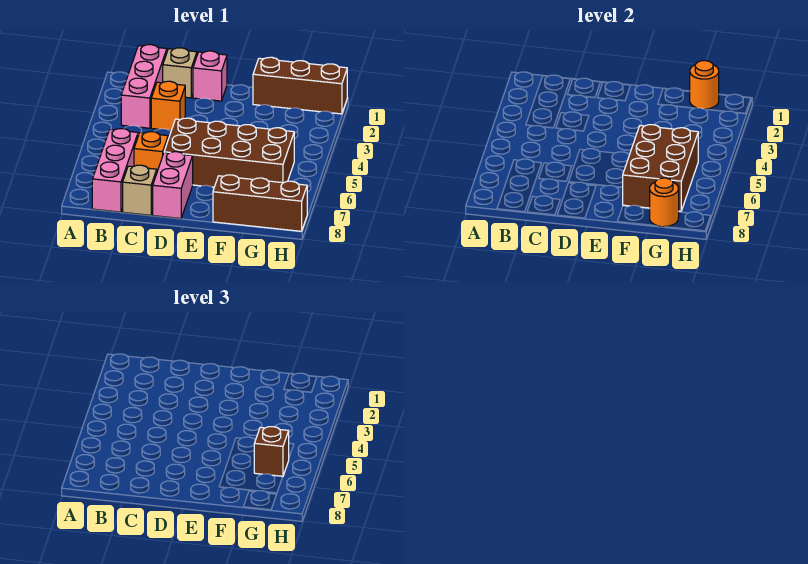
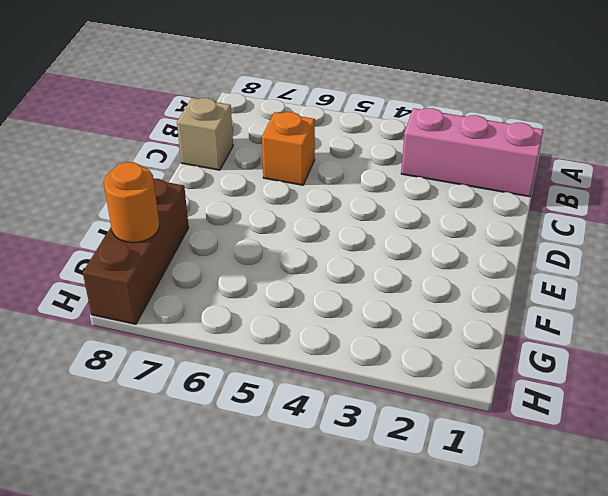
none -> pink brick B6:B8 level 1
none -> tan brick C1 level 1
none -> orange brick C3 level 1

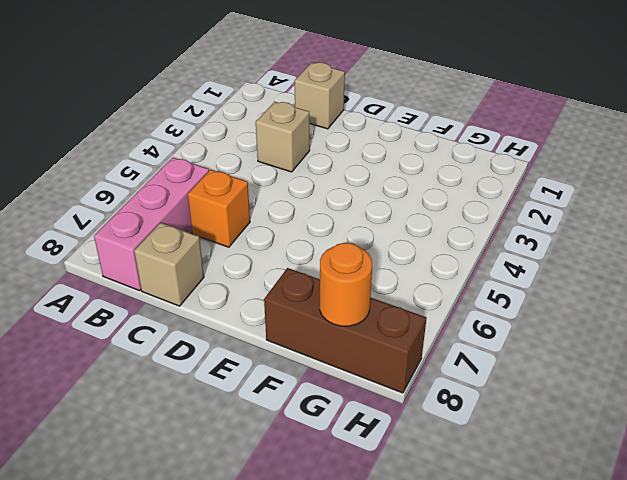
tan brick C3 level 1 -> orange brick C3 level 1
none -> pink brick B1:B3 level 1
none -> pink brick D1 level 1
none -> brown brick D5:G6 level 1

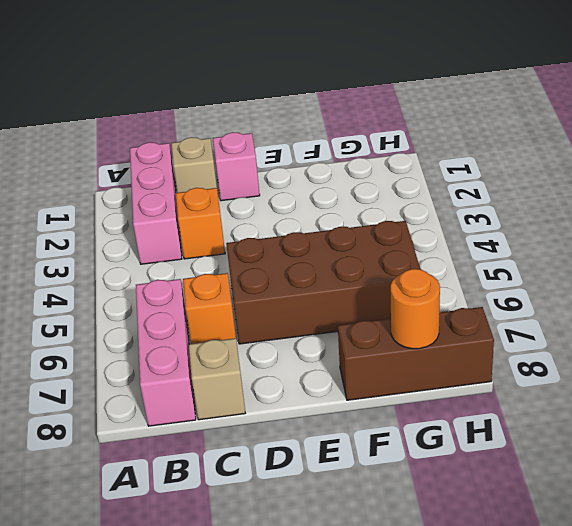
none -> pink brick D7:D8 level 1
none -> brown brick F1:H1 level 1
none -> brown brick F5:G7 level 2

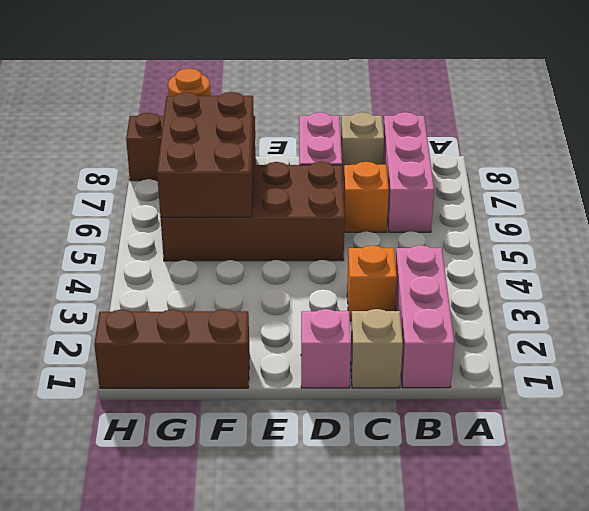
none -> orange round brick G1 level 2
none -> brown brick G6 level 3

